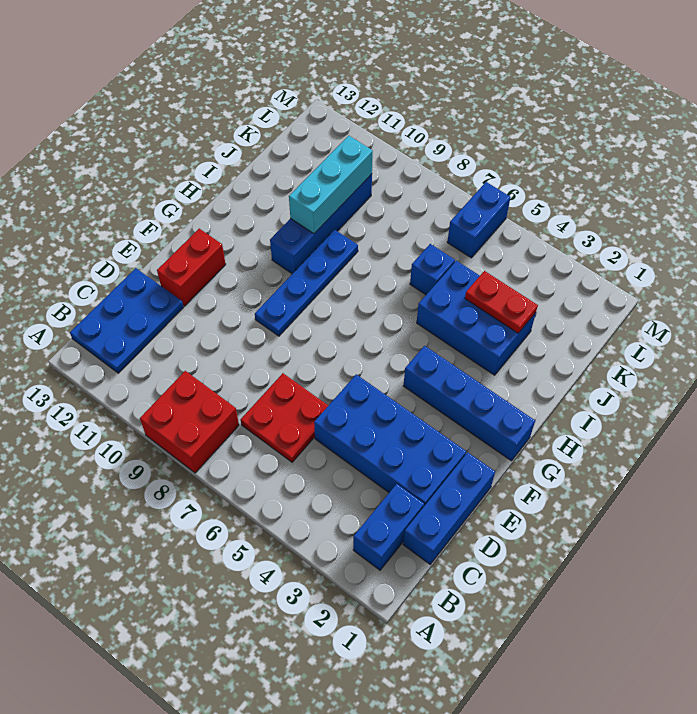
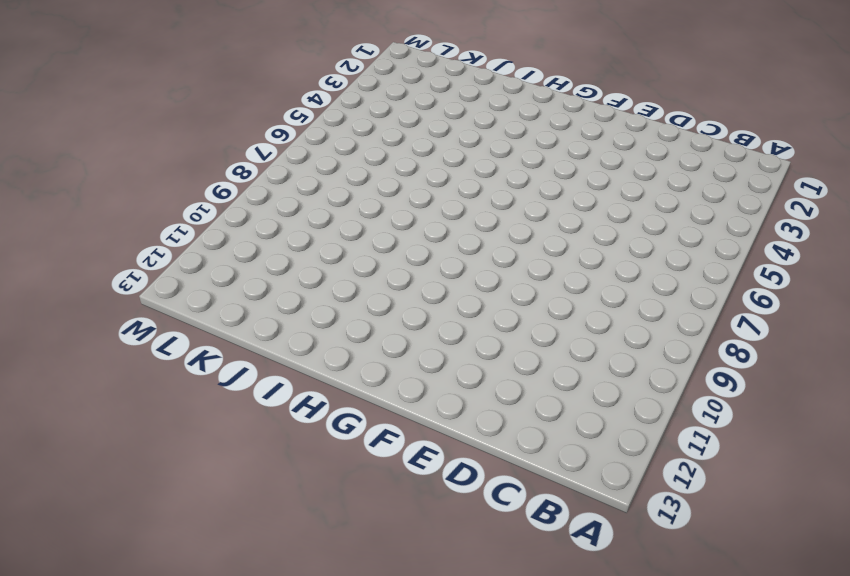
none -> red brick A8:B9 level 1
none -> blue brick B2:C2 level 1
none -> blue plate B12:D13 level 1

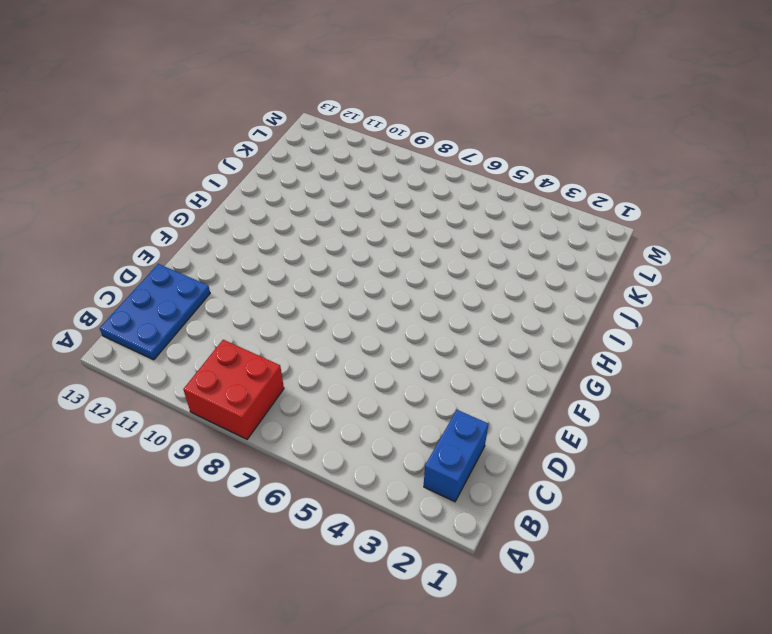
none -> blue brick C1:E1 level 1
none -> red plate C6:D7 level 1
none -> blue brick D2:E5 level 1

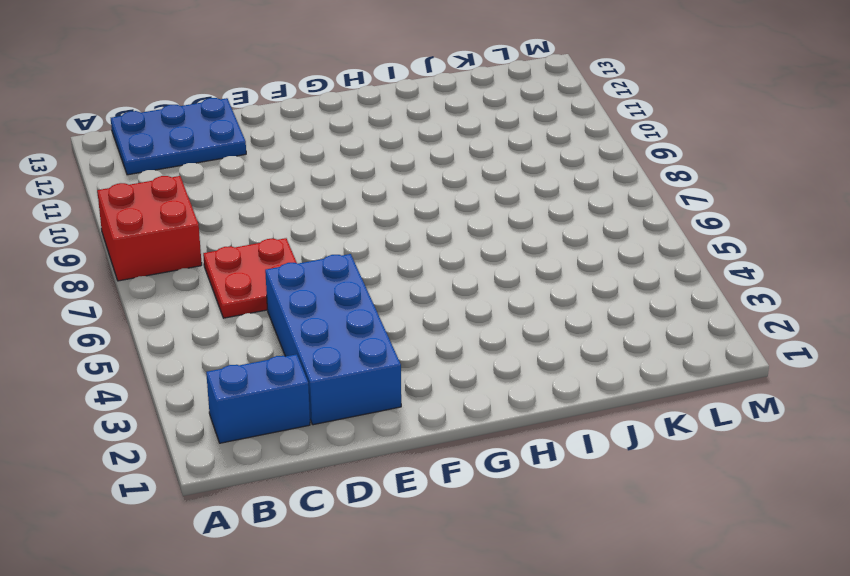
none -> blue brick C1:E1 level 1
none -> red brick E12:F12 level 1
none -> blue plate F9:I9 level 1

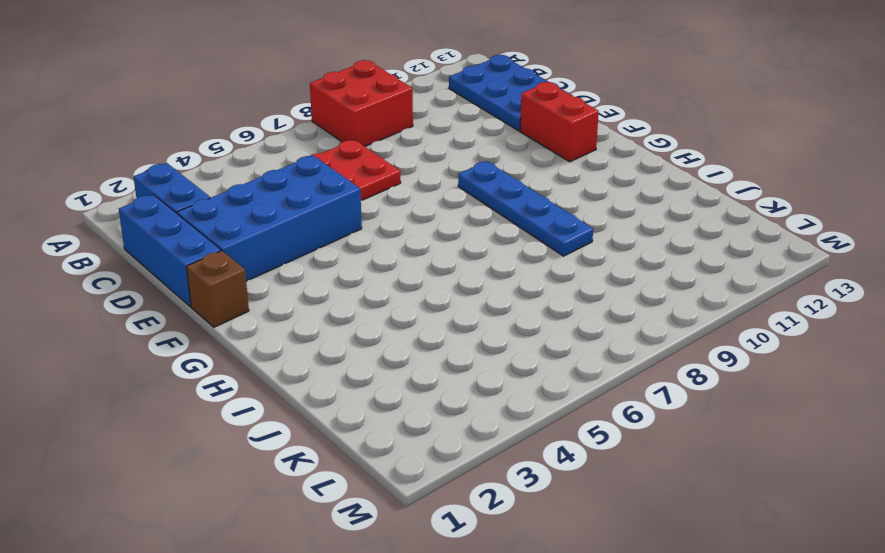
brown brick F1 level 1 -> none
none -> blue brick G1:G4 level 1
none -> blue brick H10:K10 level 1
none -> blue brick I3:J5 level 1

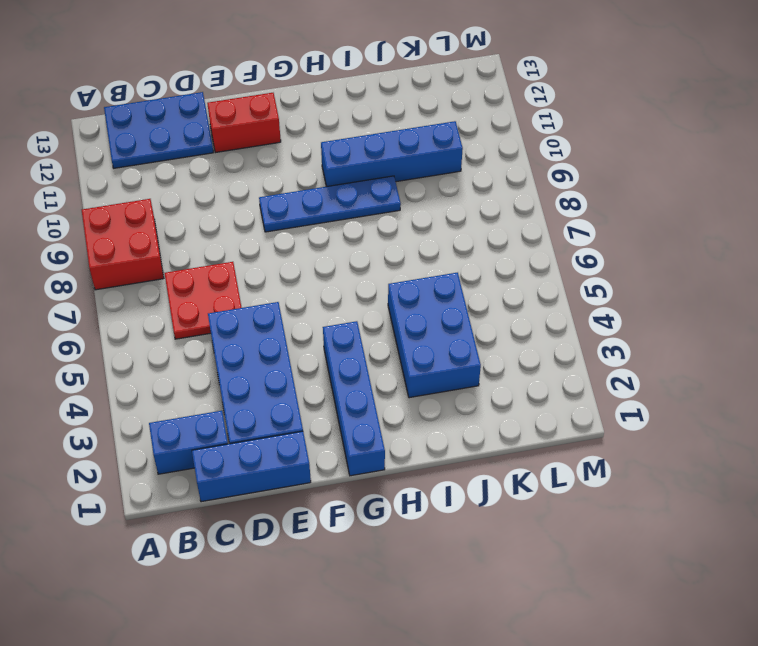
none -> blue brick J6 level 1
none -> blue brick L6:M6 level 1
none -> cyan brick I10:K10 level 2

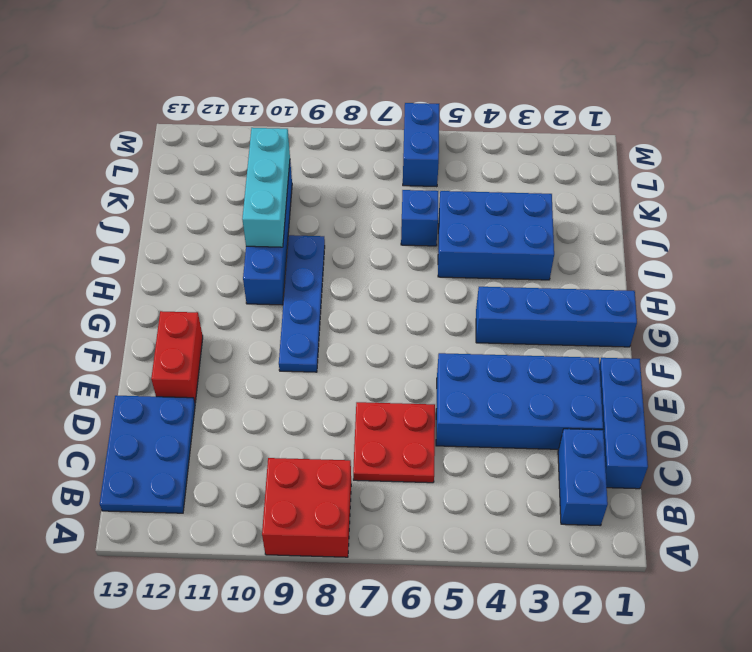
none -> red plate J3:J4 level 2

